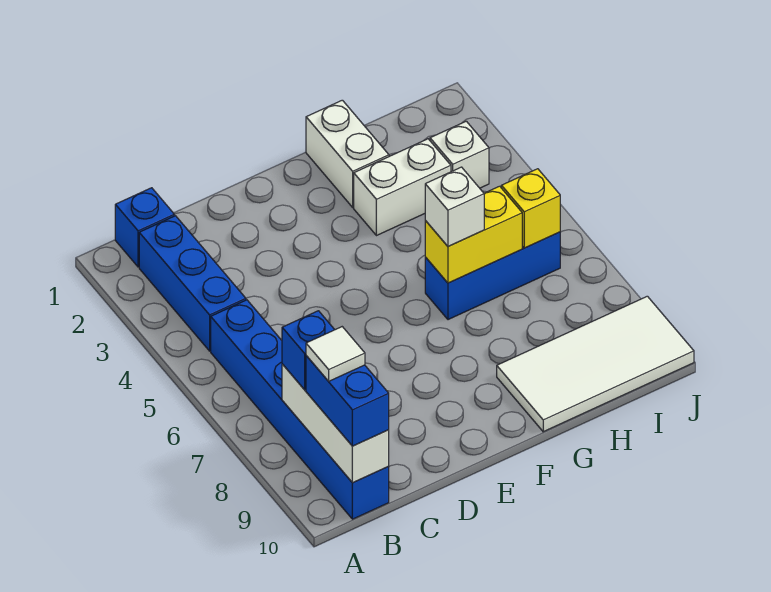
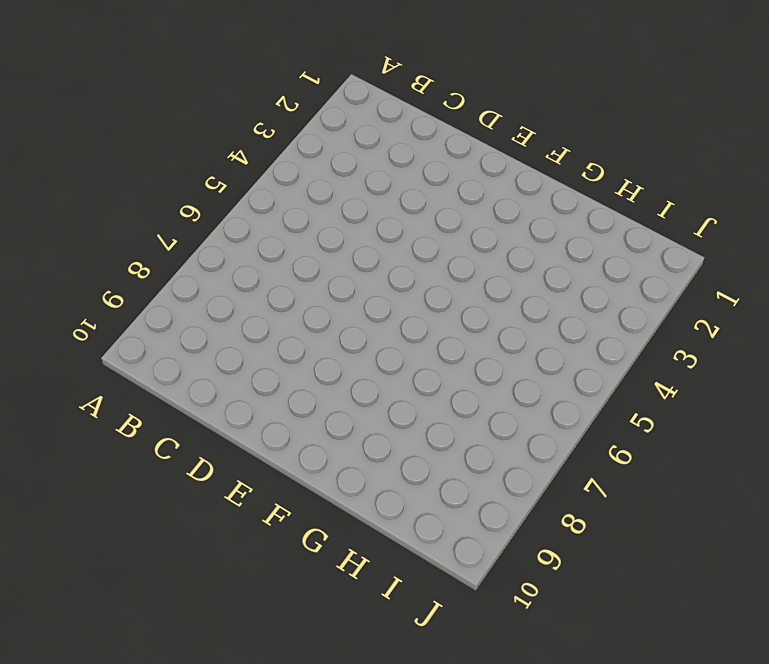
none -> blue brick B1 level 1
none -> blue brick B2:B4 level 1
none -> blue brick B5:B10 level 1

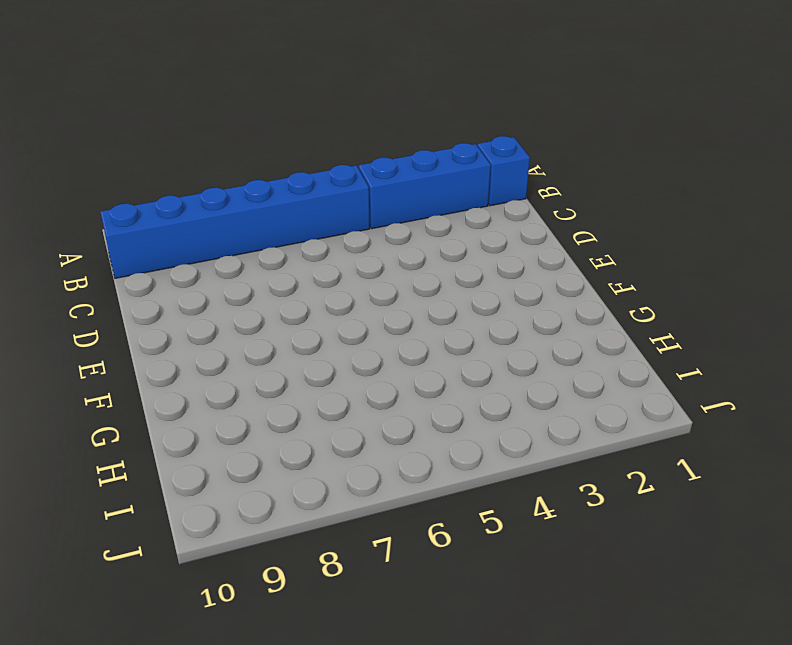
none -> white brick G1:G2 level 1
none -> white brick G3:H3 level 1
none -> blue brick G6:I6 level 1

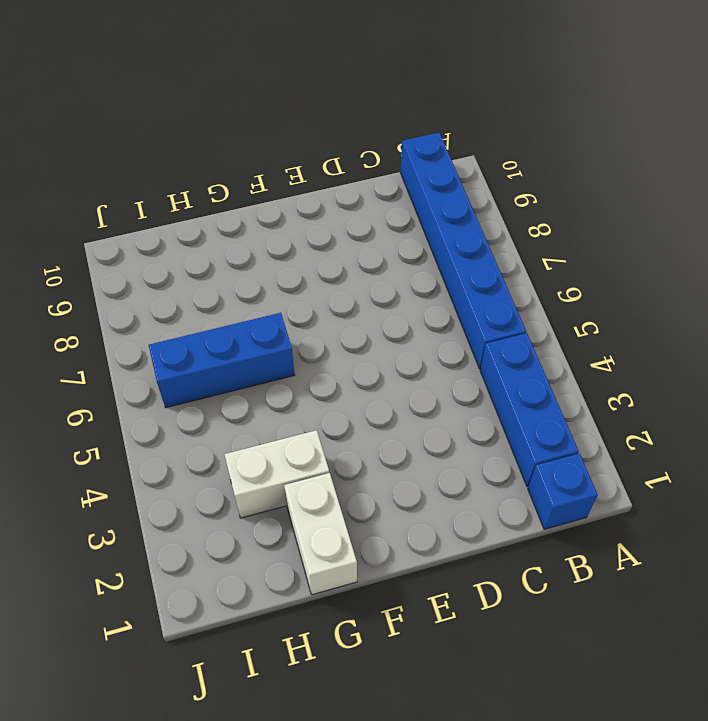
none -> white tile G9:J10 level 1
none -> white brick I3 level 1
none -> white brick B8:B10 level 2

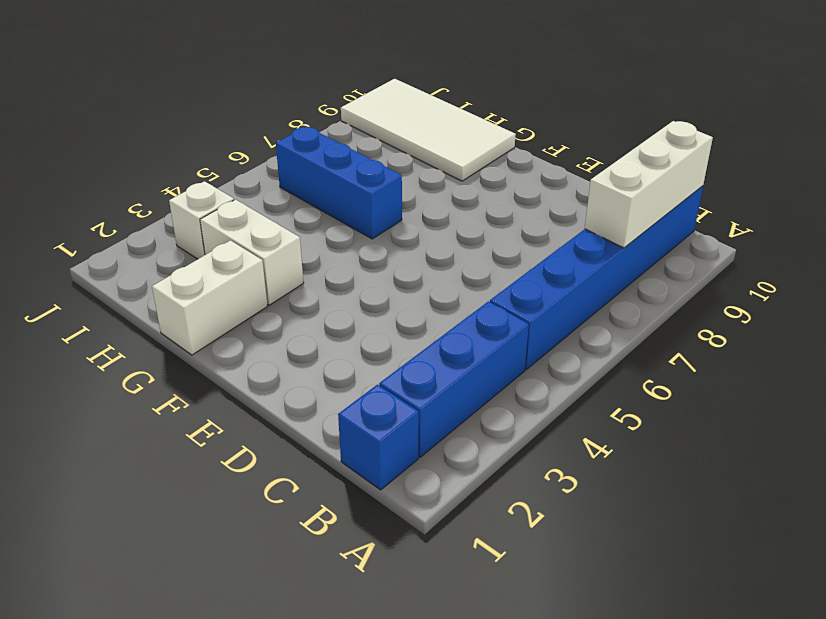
none -> yellow brick G6:H6 level 2
none -> yellow brick I6 level 2
none -> blue brick B8 level 3

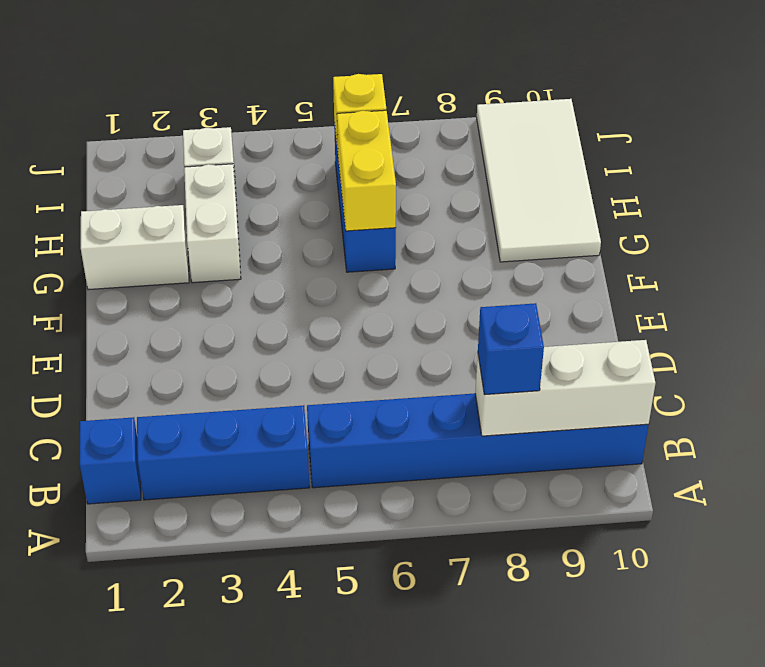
none -> blue brick B9:B10 level 3
none -> white brick G6 level 3
none -> white tile B9 level 4

